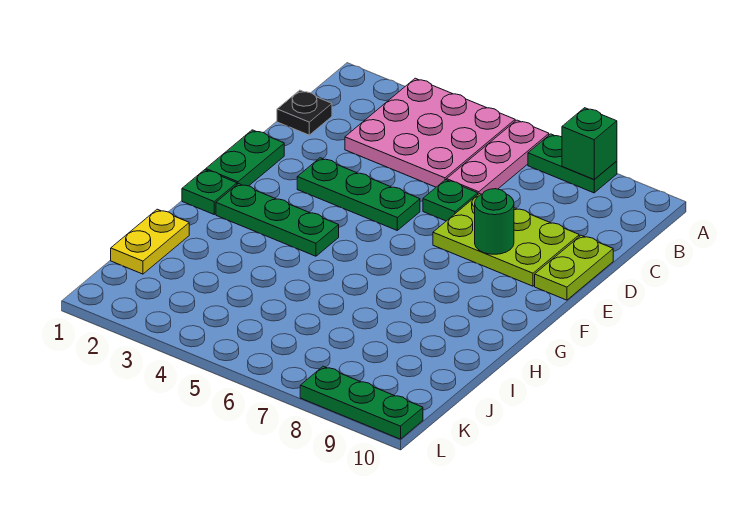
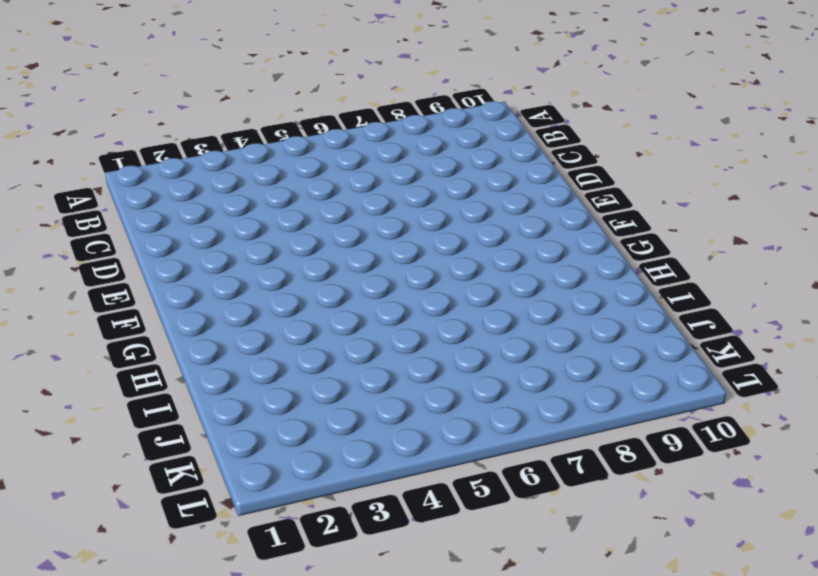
none -> pink plate A3:C5 level 1
none -> pink plate A6:C6 level 1
none -> green plate A7:A8 level 1

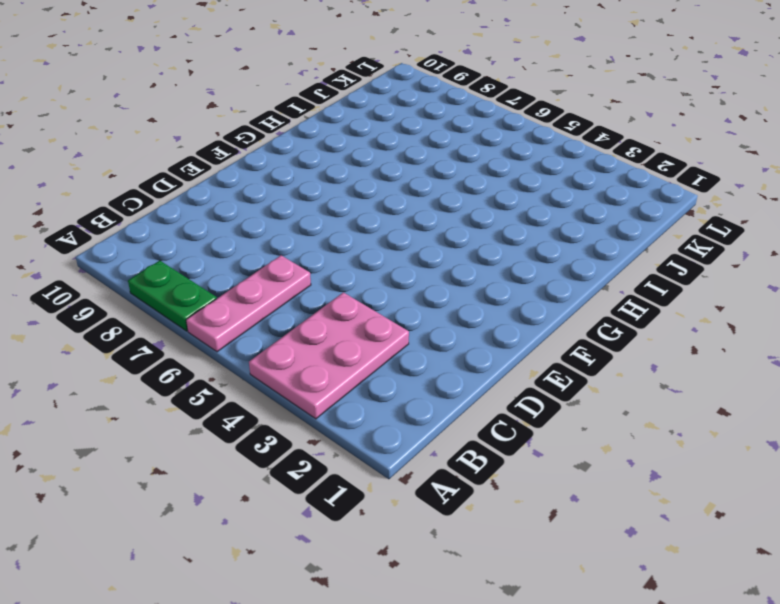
pink plate A3:C4 level 1 -> pink plate A3:C5 level 1
none -> black plate C1 level 1
none -> green plate D6 level 1
none -> lime plate D7:E9 level 1

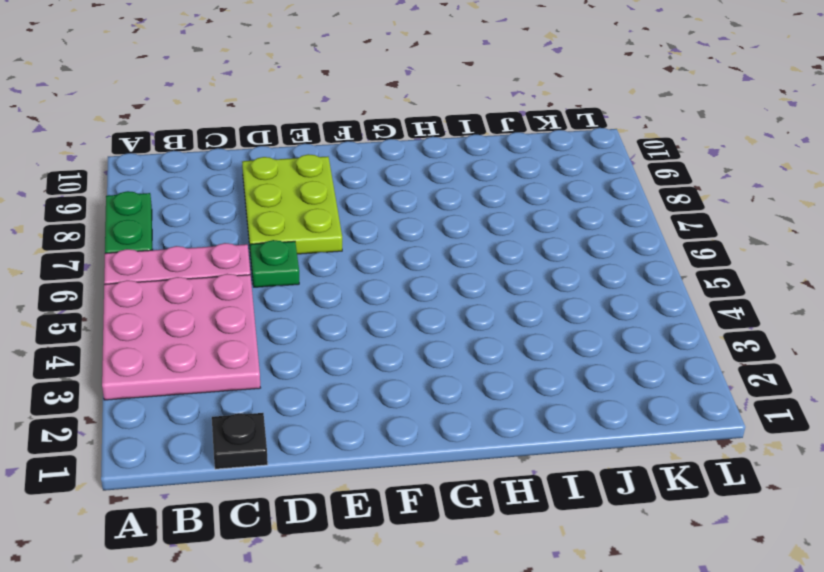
none -> lime plate D10:E10 level 1
none -> green plate E1:F1 level 1
none -> green plate E3:E5 level 1

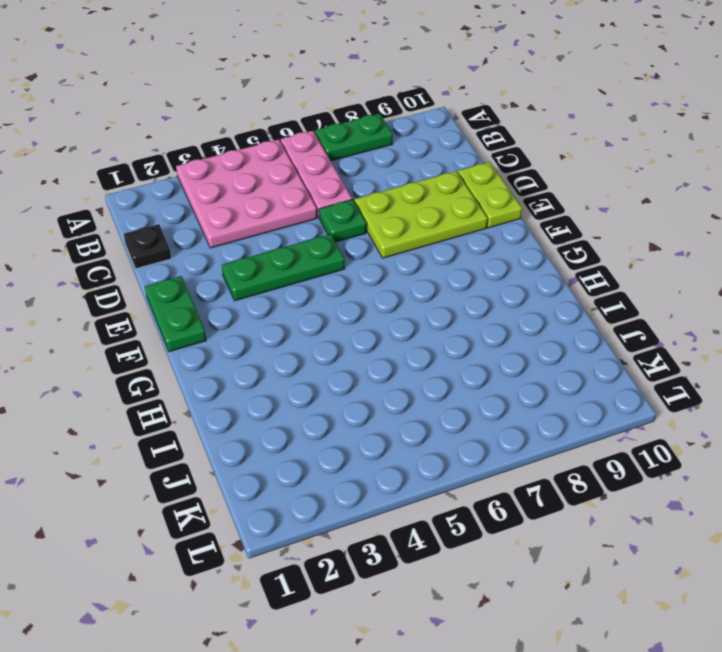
none -> green plate G1 level 1
none -> green plate G2:G4 level 1
none -> yellow plate I1:J1 level 1

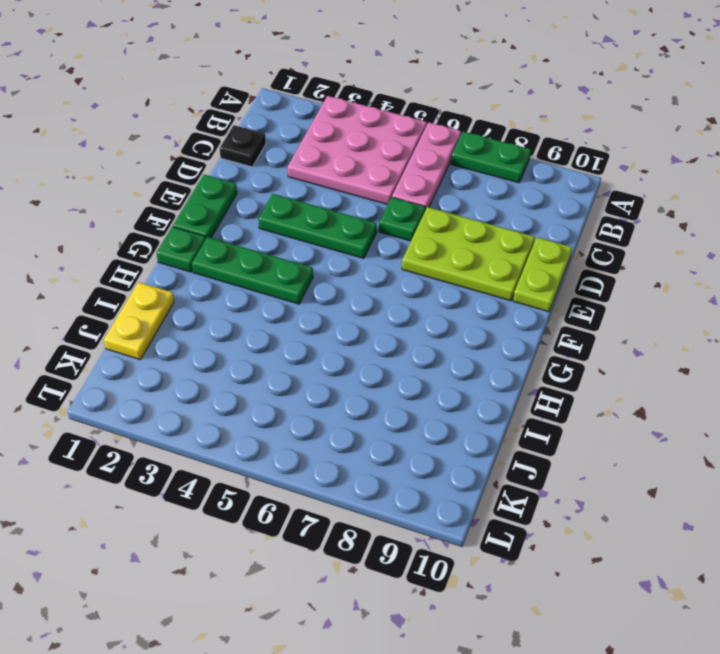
none -> green plate L8:L10 level 1
none -> green brick A8 level 2
none -> green round brick E8 level 2

